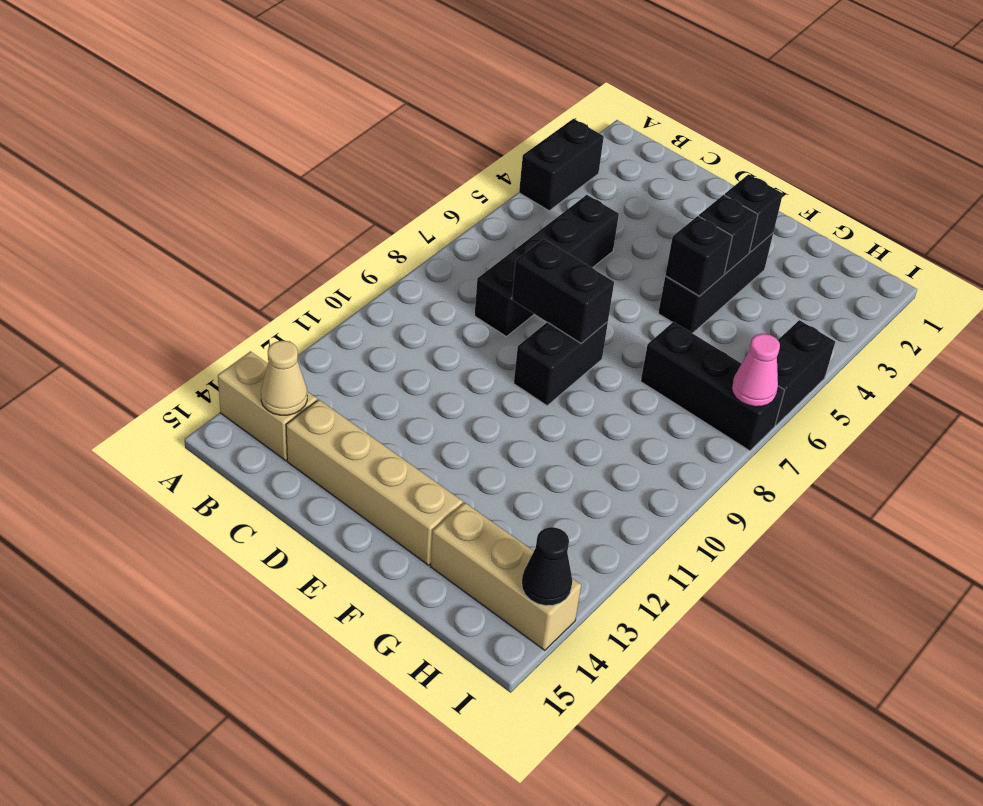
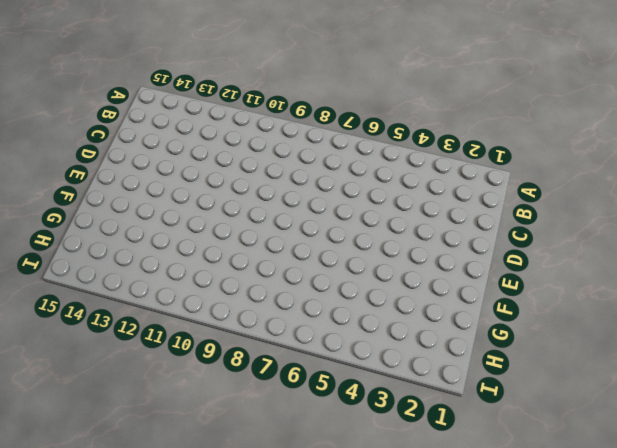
none -> black brick A3:A4 level 1
none -> tan brick A14:B14 level 1
none -> black brick C5:C8 level 1

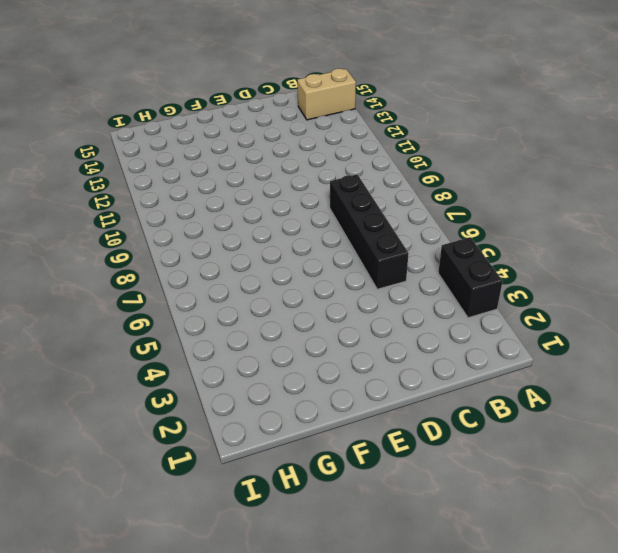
none -> tan brick C14:F14 level 1
none -> black brick E8:E9 level 1
none -> black brick F3:F5 level 1

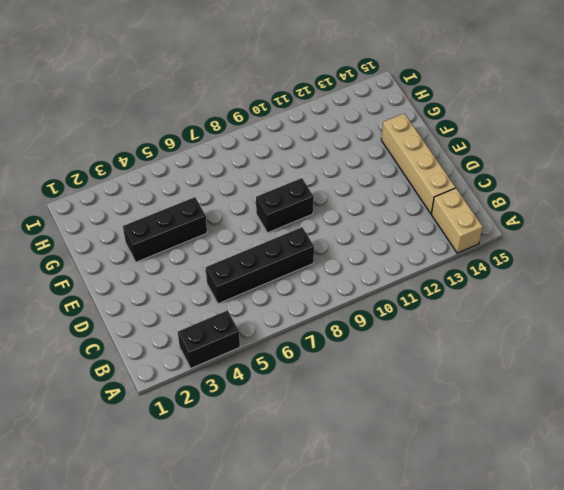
none -> black brick G7:I7 level 1
none -> tan brick G14:I14 level 1
none -> black brick I5:I6 level 1

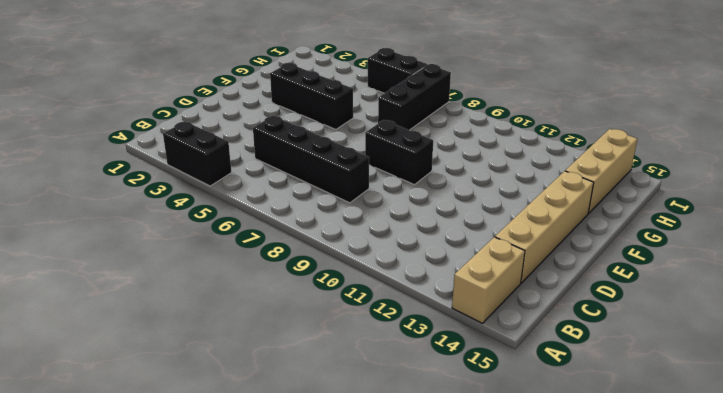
none -> tan cone B14 level 2
none -> black brick D8:E8 level 2
none -> black brick F3 level 2

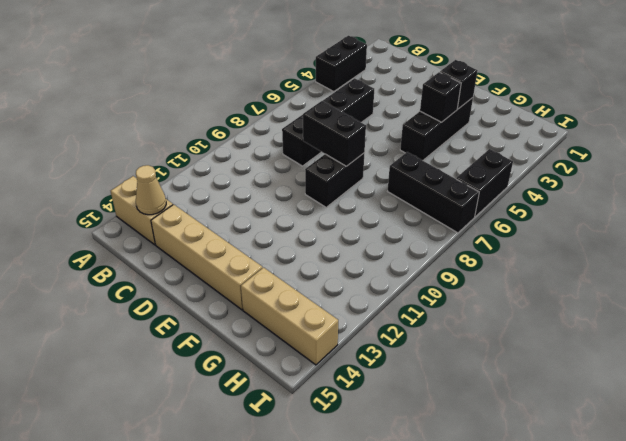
none -> black brick F5 level 2
none -> pink cone I7 level 2
none -> black cone I14 level 2

